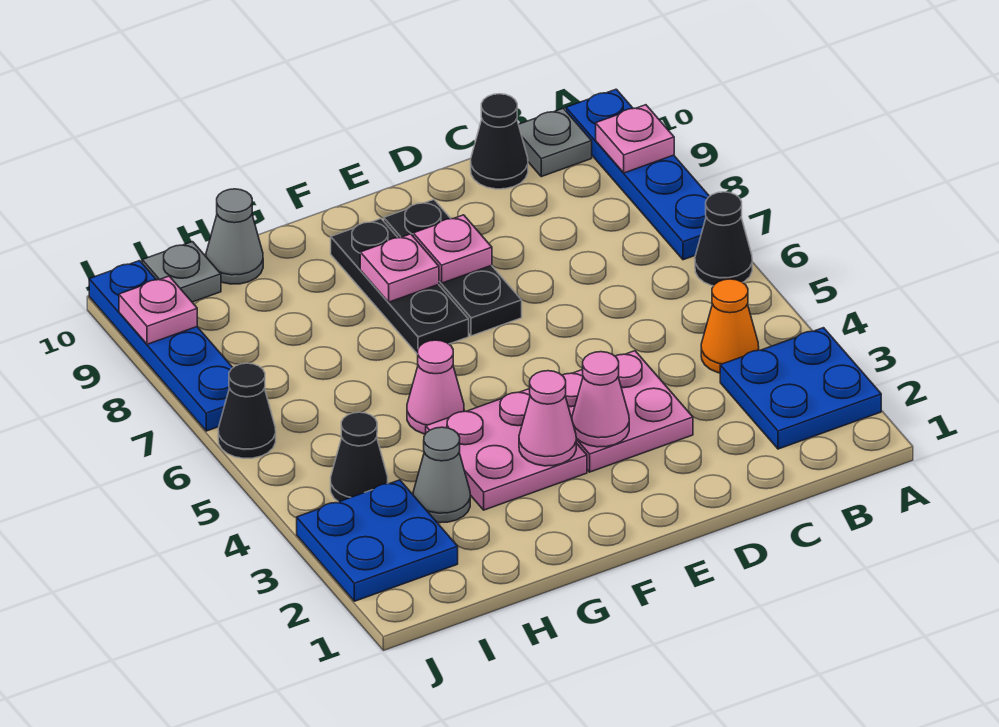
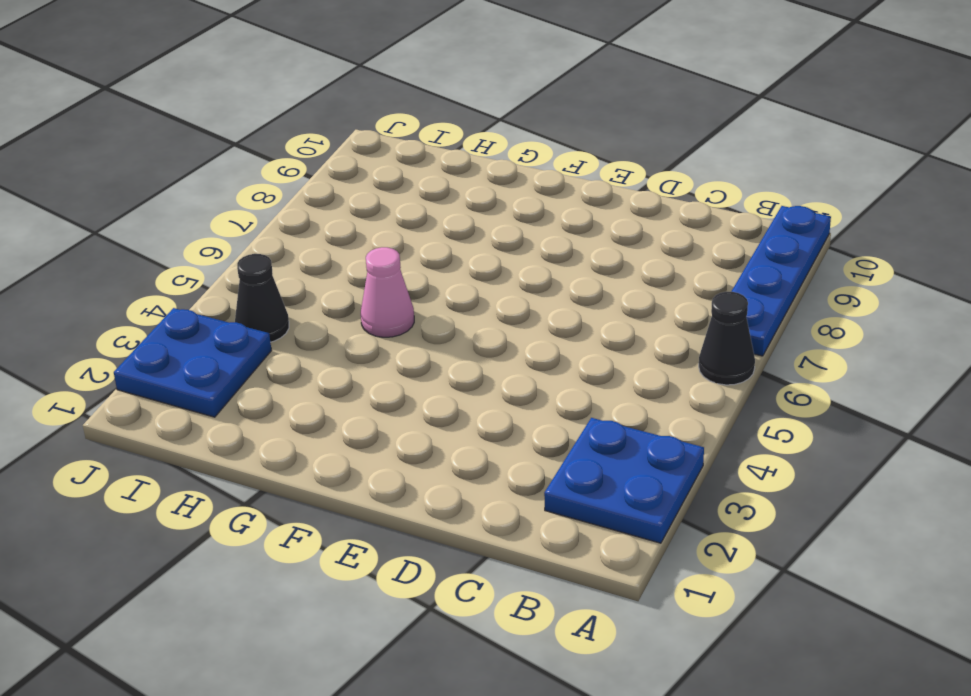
none -> orange cone B4 level 1
none -> grey plate B10 level 1
none -> black cone C10 level 1

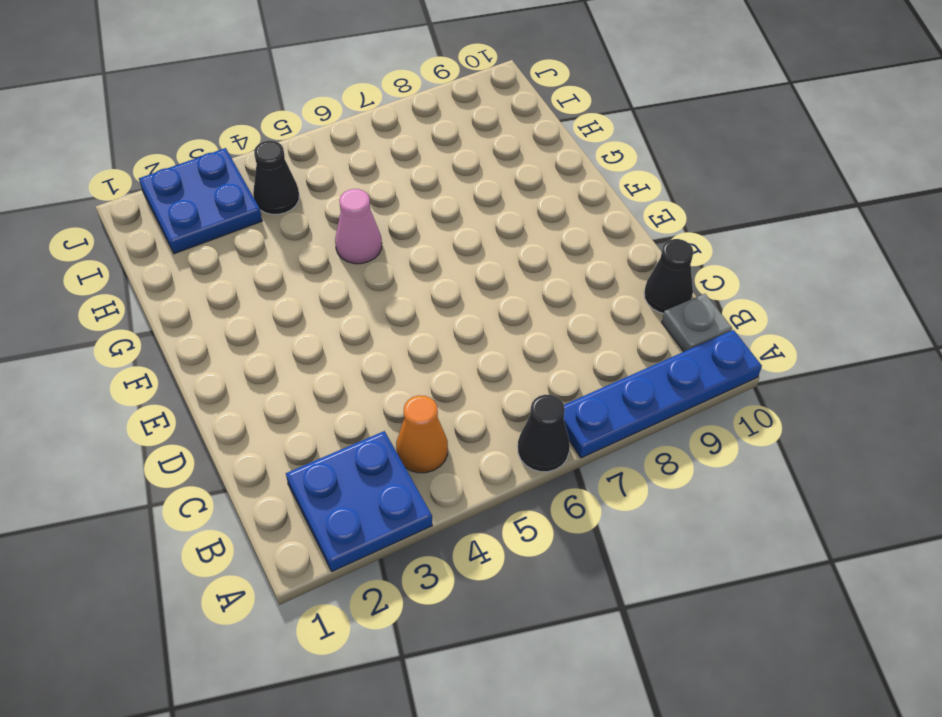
none -> pink plate D3:E4 level 1
none -> black plate E7:E9 level 1
none -> pink plate F3:G4 level 1

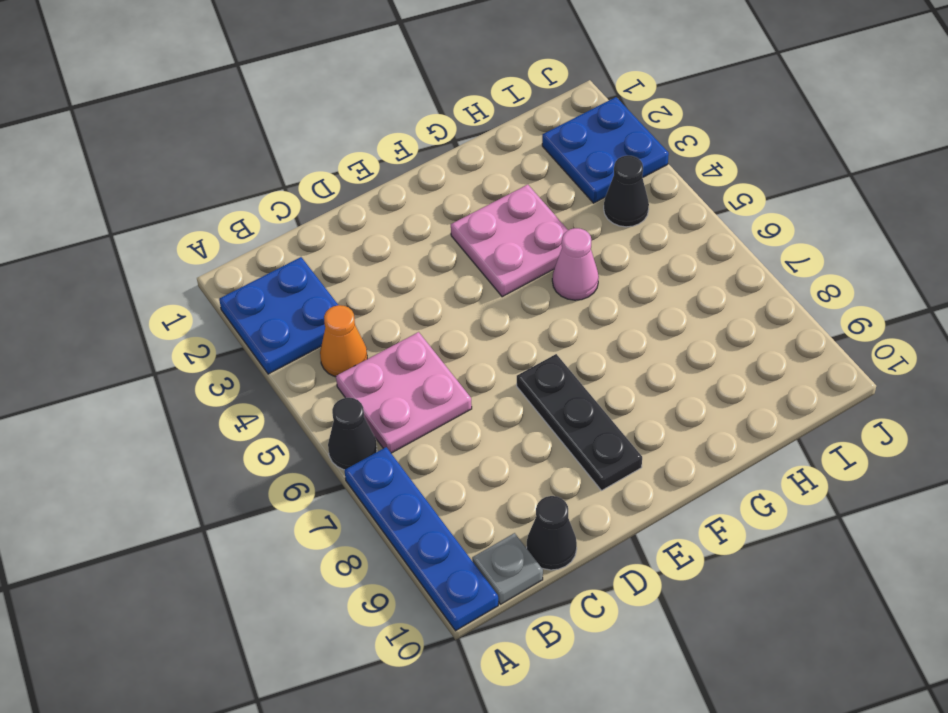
pink plate B5:C6 level 1 -> pink plate D3:E4 level 1
none -> black plate F7:F9 level 1
none -> grey cone H3 level 1
none -> grey cone H10 level 1

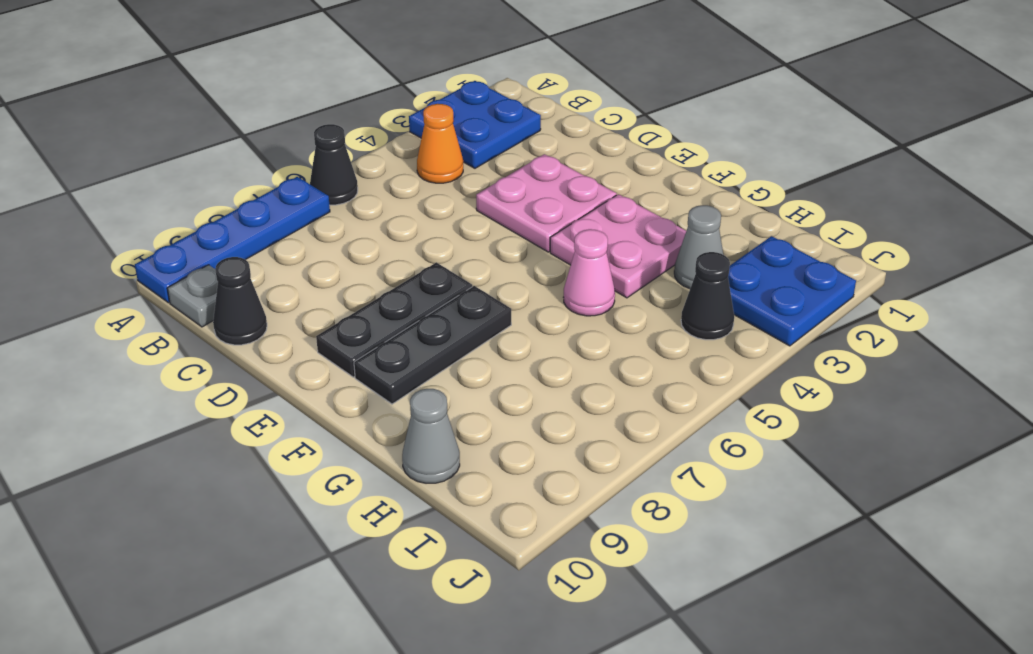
none -> grey plate I10 level 1
none -> black cone J6 level 1
none -> blue plate J7:J10 level 1

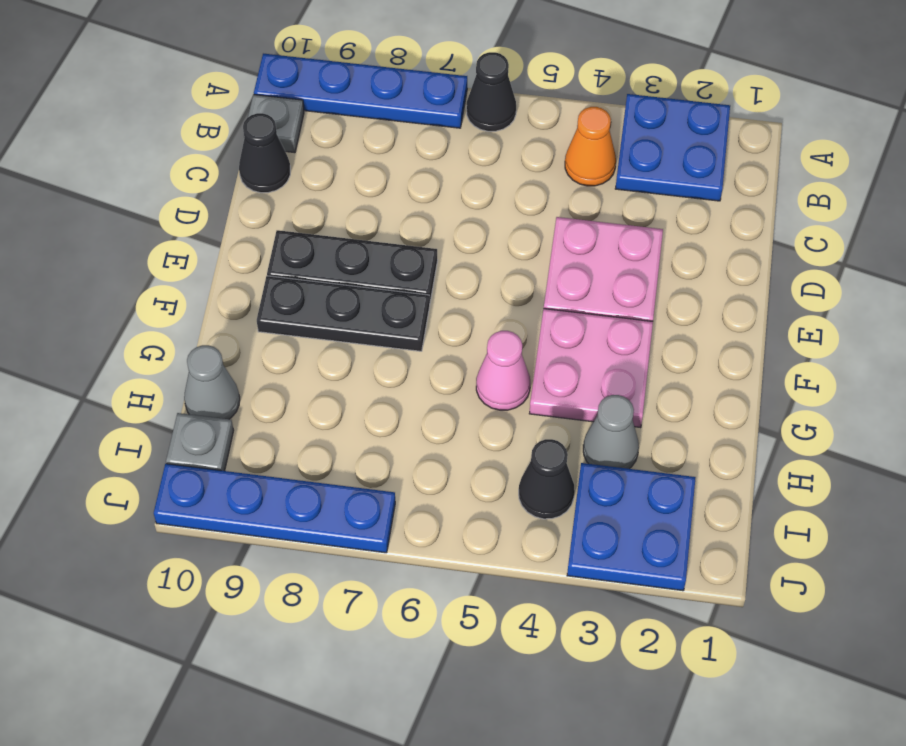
none -> black cone J6 level 1
none -> pink plate A9 level 2
none -> pink cone E3 level 2

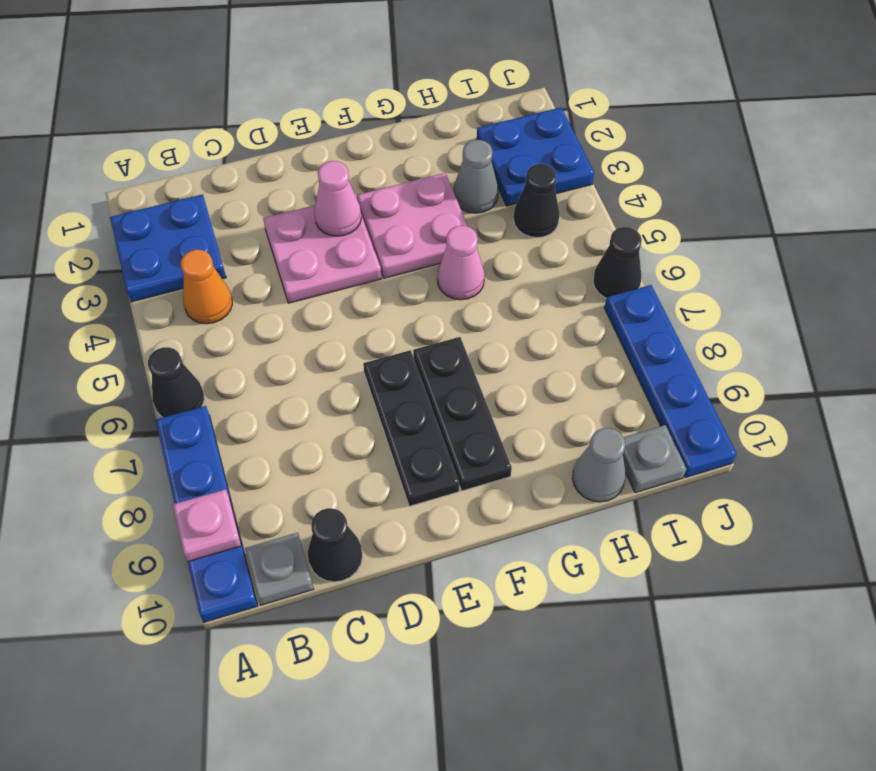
none -> pink plate E8 level 2
none -> pink cone F3 level 2
none -> pink plate F8 level 2

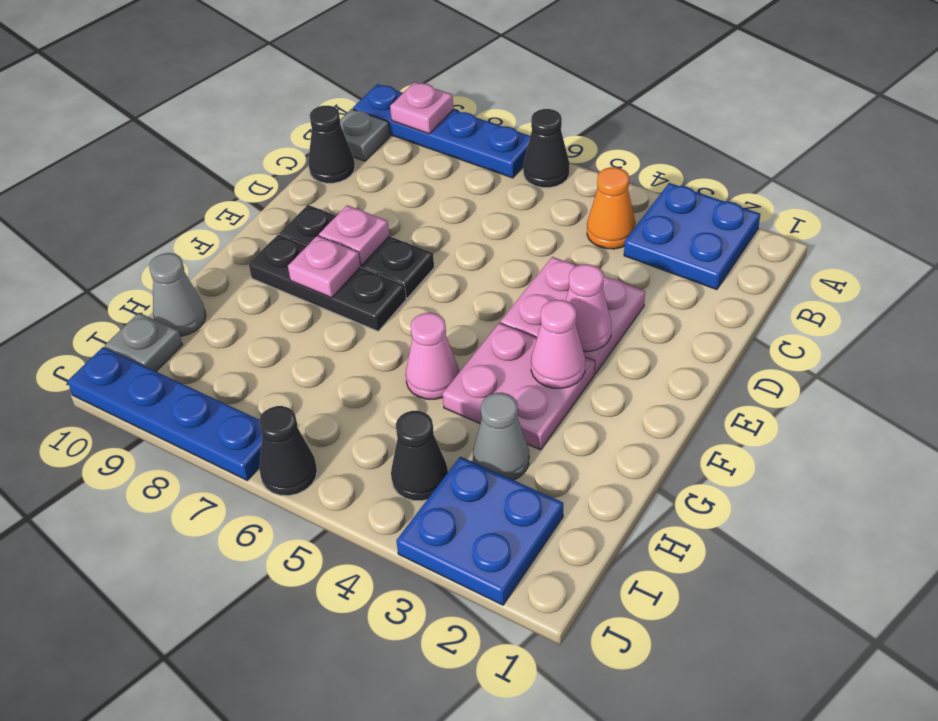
none -> pink plate J9 level 2

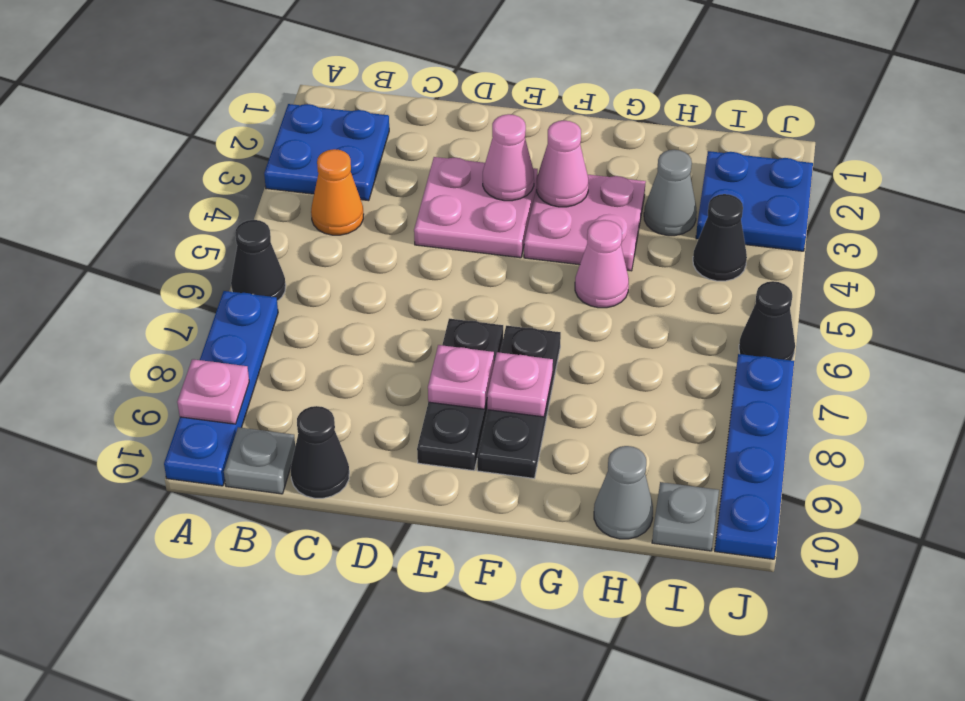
none -> pink plate J9 level 2

